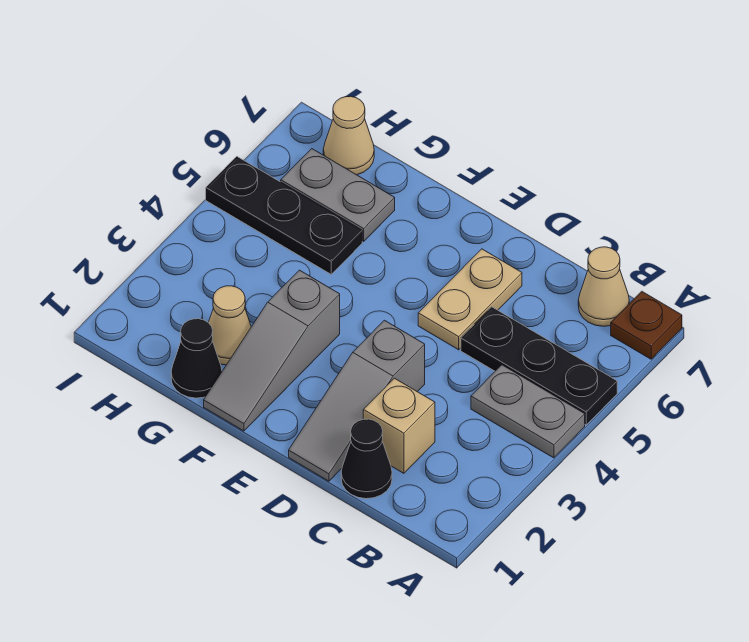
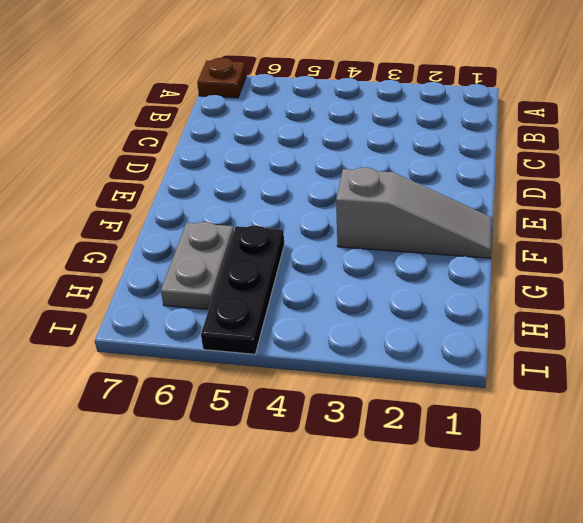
none -> grey plate A4:B4 level 1
none -> black plate A5:C5 level 1
none -> tan cone B7 level 1

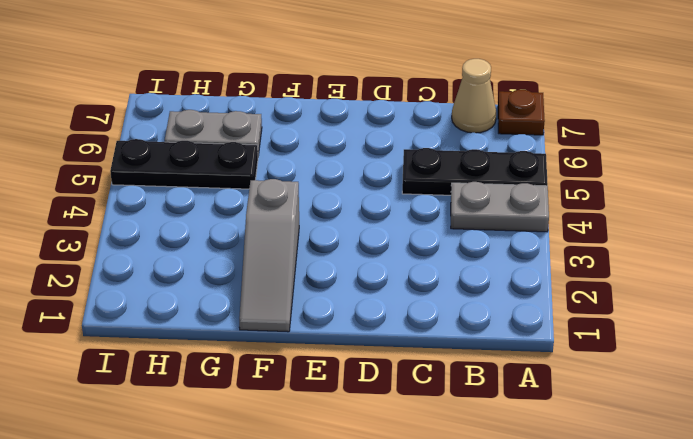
none -> black cone C1 level 1
none -> tan brick C2 level 1
none -> grey slope D1:D3 level 1 top 3

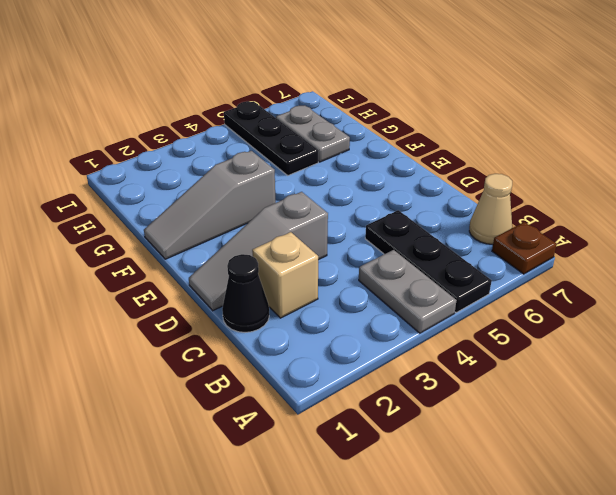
none -> tan plate D5:D6 level 1
none -> black cone G1 level 1
none -> tan cone G2 level 1

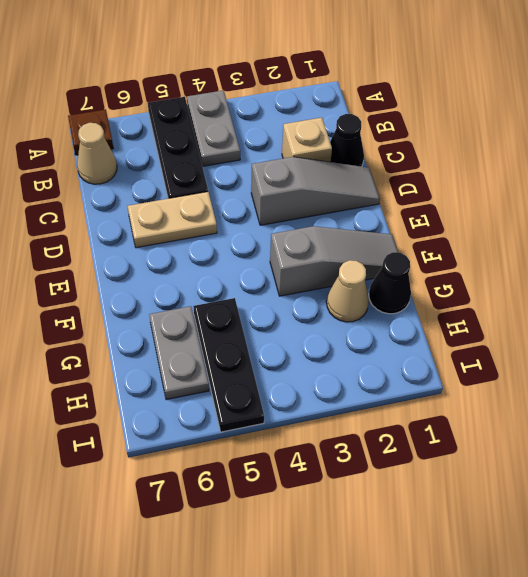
none -> tan cone H7 level 1

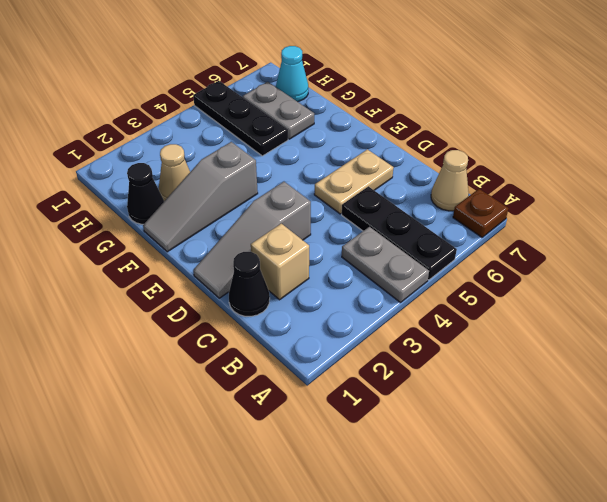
cyan cone H7 level 1 -> tan cone H7 level 1

